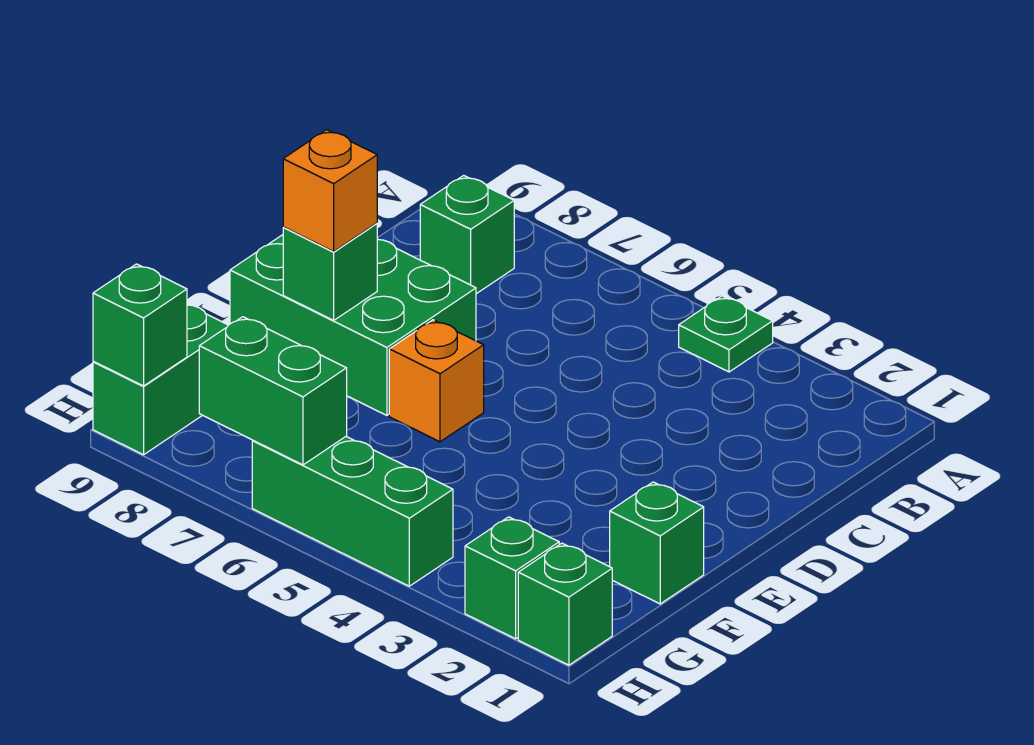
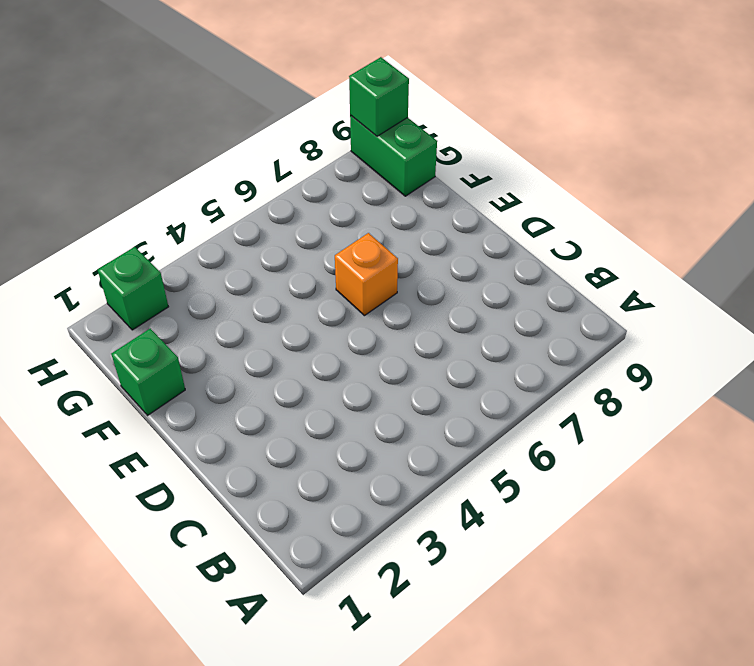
none -> green plate A4 level 1
none -> green brick B8 level 1
none -> green brick D7:E9 level 1

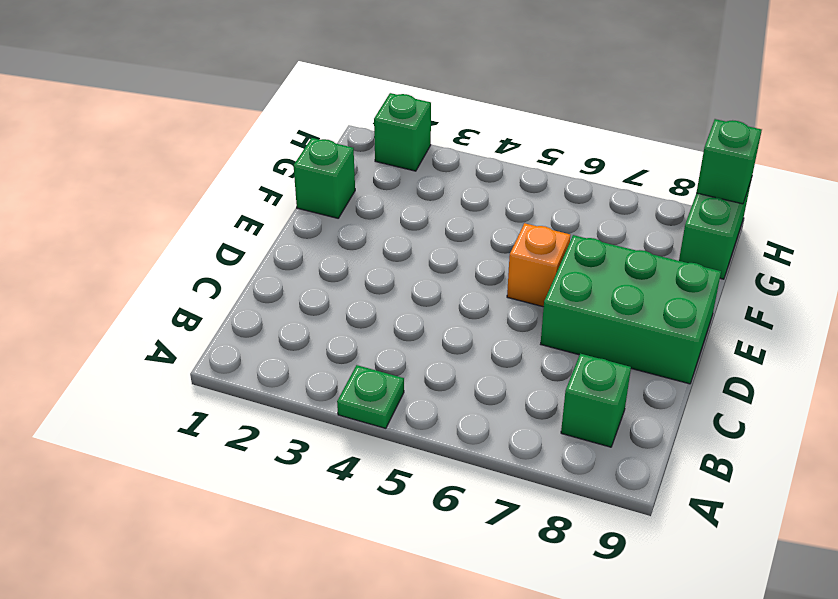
none -> green brick H1 level 1
none -> green brick H4:H6 level 1
none -> green brick E8 level 2

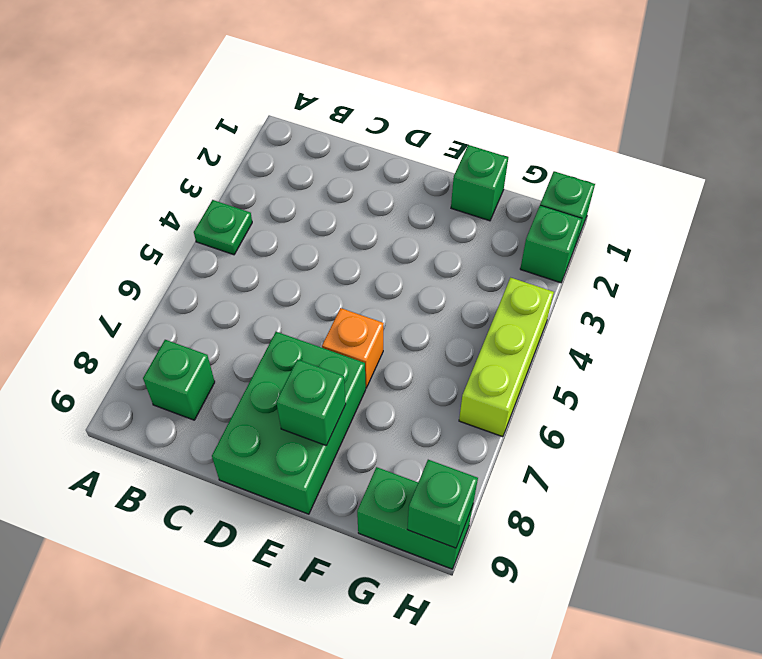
lime brick H4:H6 level 1 -> green brick H4:H6 level 1
none -> green brick H6:H7 level 2
none -> orange brick E8 level 3

